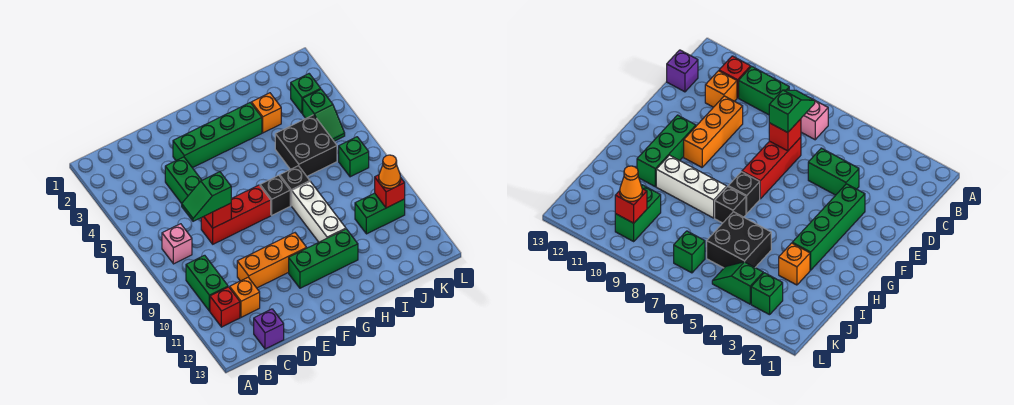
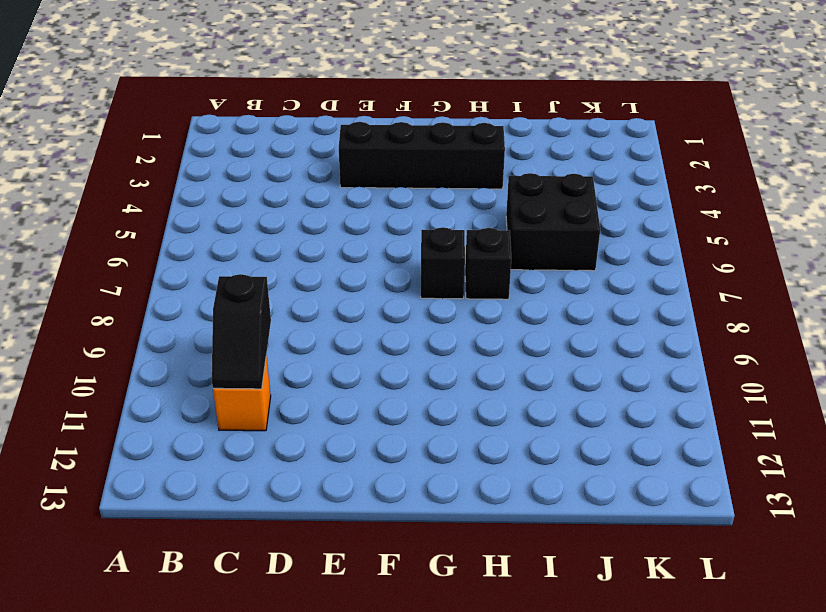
black slope C10:C11 level 2 top 10 -> none
black brick E3:H3 level 1 -> green brick E3:H3 level 1
none -> pink brick B7 level 1
none -> green brick B9:B10 level 1
none -> red brick B11 level 1

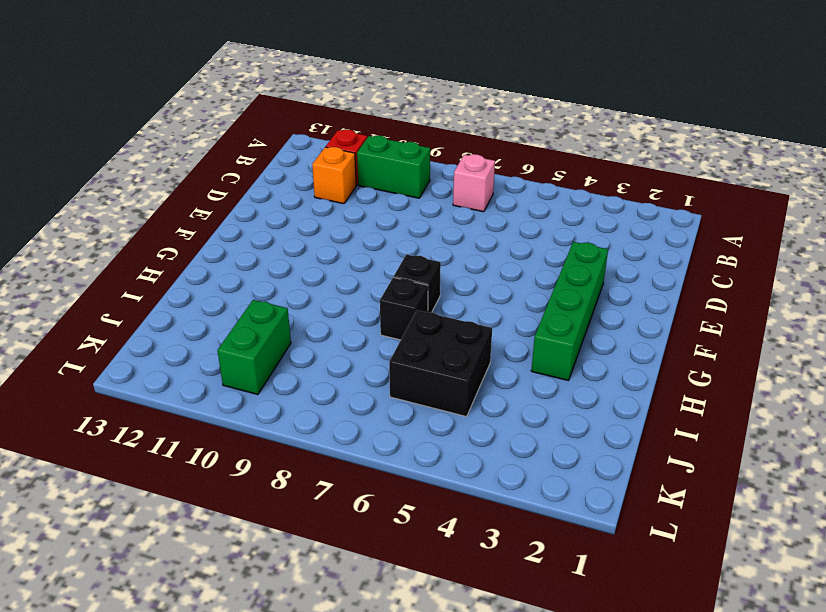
none -> purple brick C13 level 1
none -> green brick D4:D5 level 1
none -> red brick D7:F7 level 1

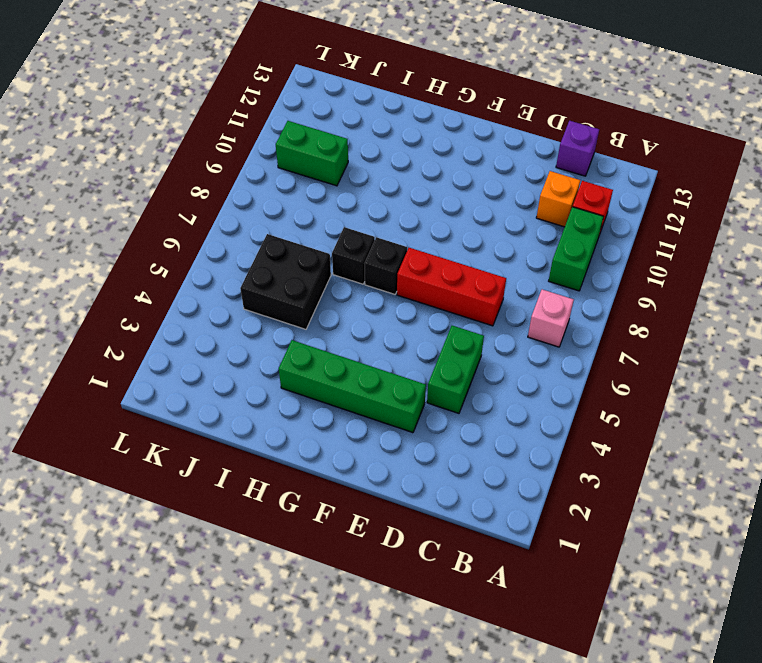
none -> orange brick D10:F10 level 1
none -> green brick F11:H11 level 1
none -> white brick H8:H10 level 1

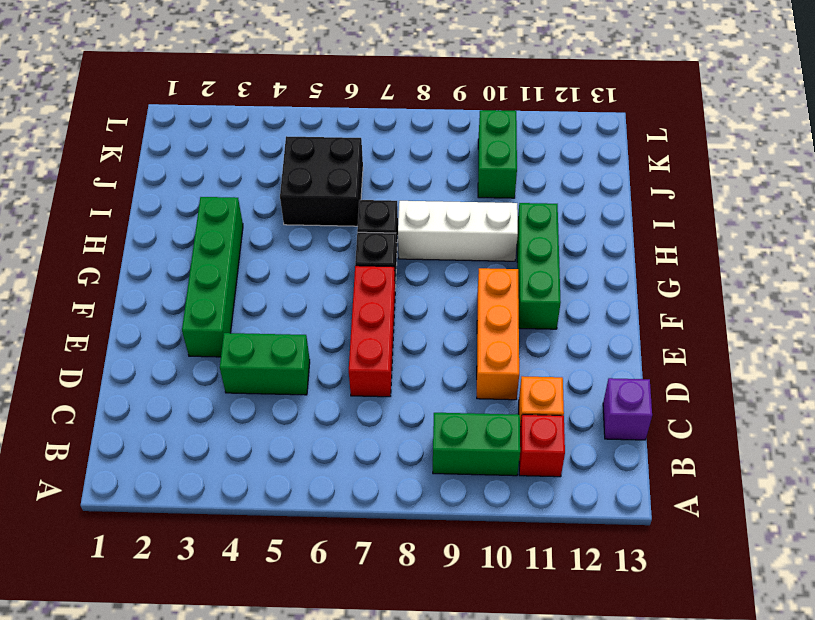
none -> pink brick B7 level 1
none -> orange brick I3 level 1
none -> green brick K3 level 1

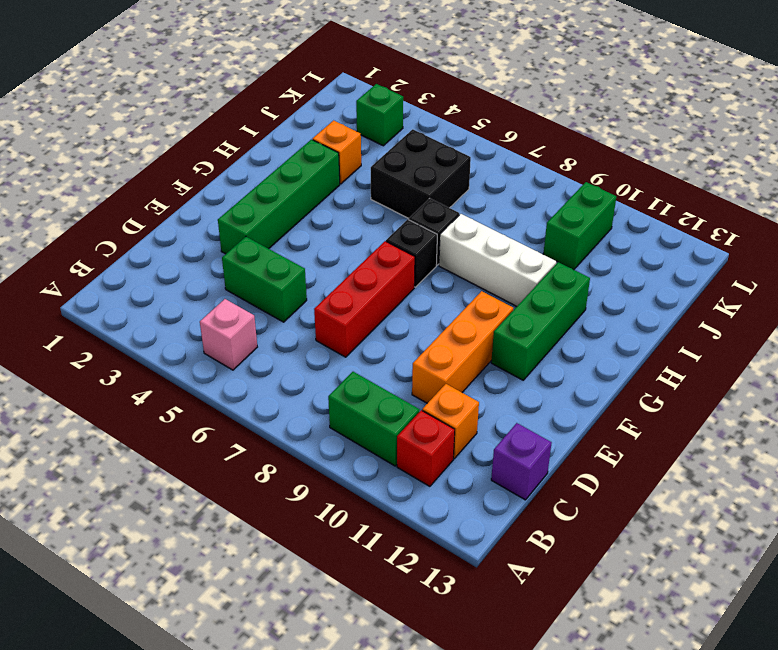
pink brick B5 level 1 -> pink brick B7 level 1
none -> green slope K4:K5 level 1 top 4
none -> green brick K7 level 1
none -> red brick D7 level 2

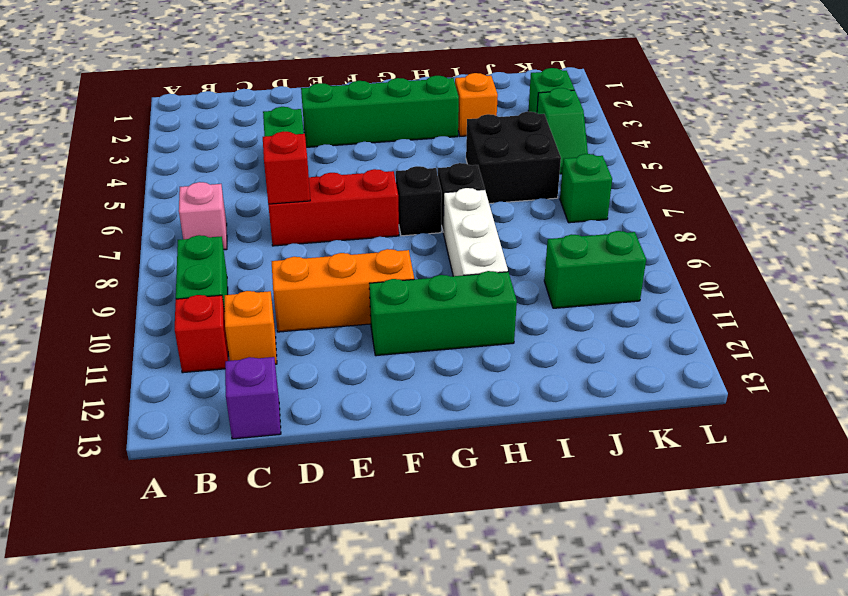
none -> red brick K10 level 2
none -> green slope C7:D7 level 3 top D
none -> orange cone K10 level 3

